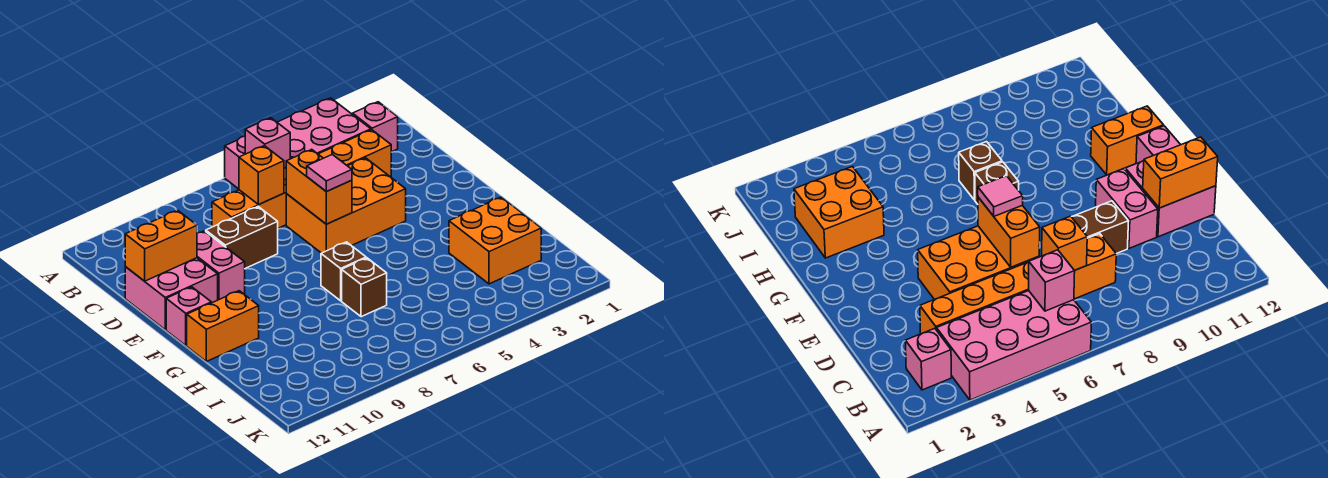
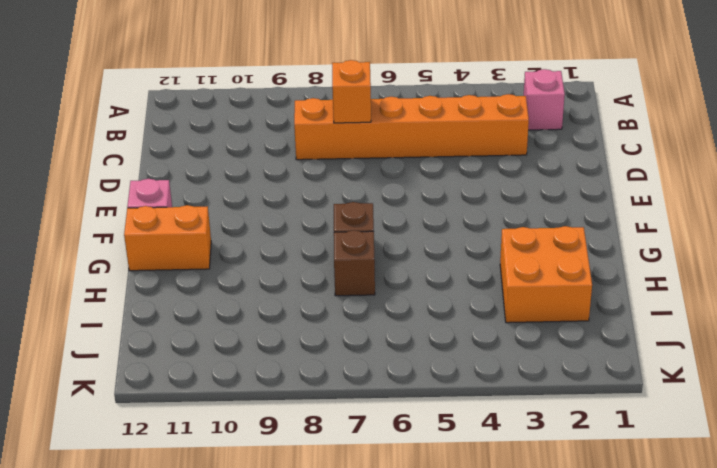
none -> pink brick A3:B6 level 1
none -> orange brick D4:E6 level 1
none -> brown brick D8:D9 level 1

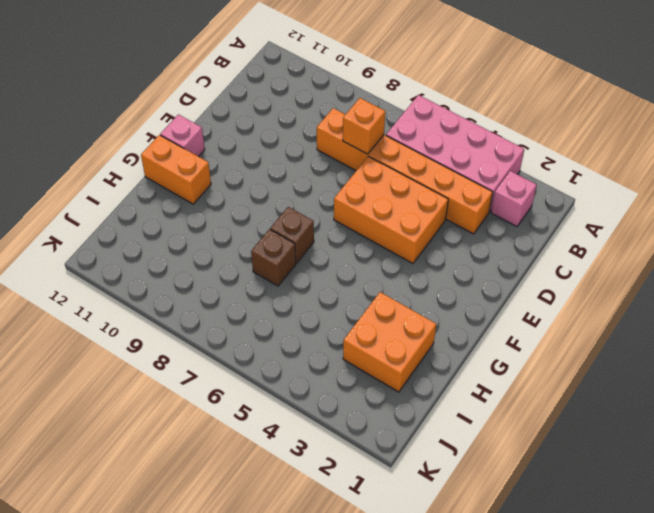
none -> brown brick D8:D9 level 1
none -> pink brick D10:E10 level 1
none -> pink brick D11:E12 level 1

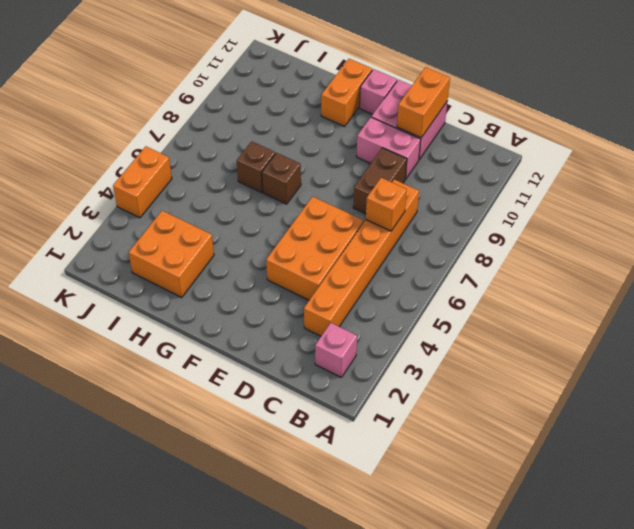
orange brick K4:K5 level 1 -> orange brick D6:E6 level 2
none -> pink brick A3:B6 level 1
none -> pink brick B6 level 2
none -> pink tile E6 level 3

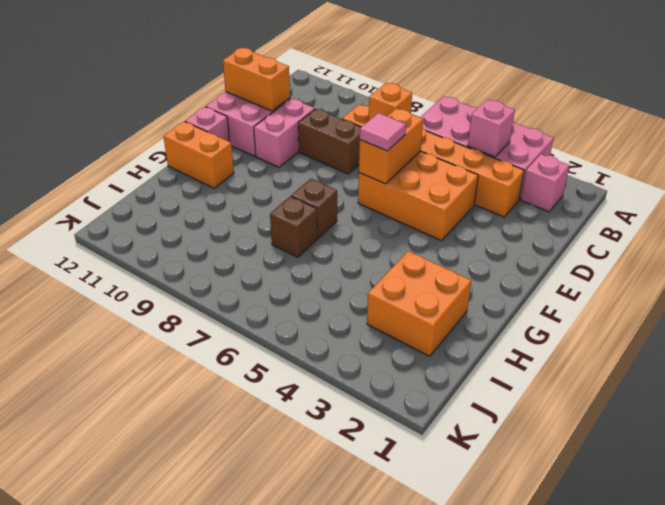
pink brick B4 level 2 -> pink brick B6 level 2

